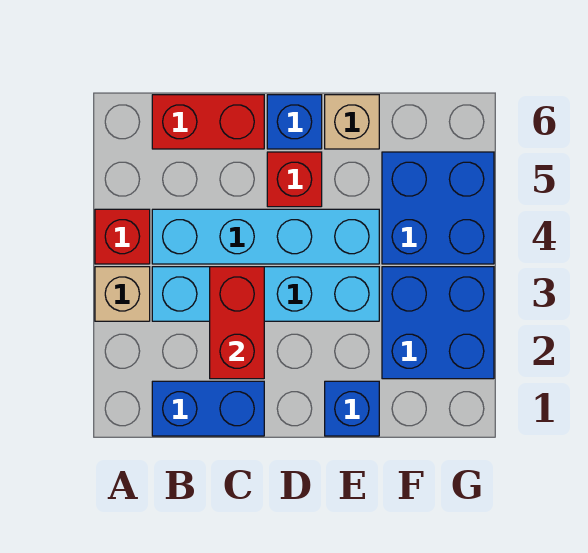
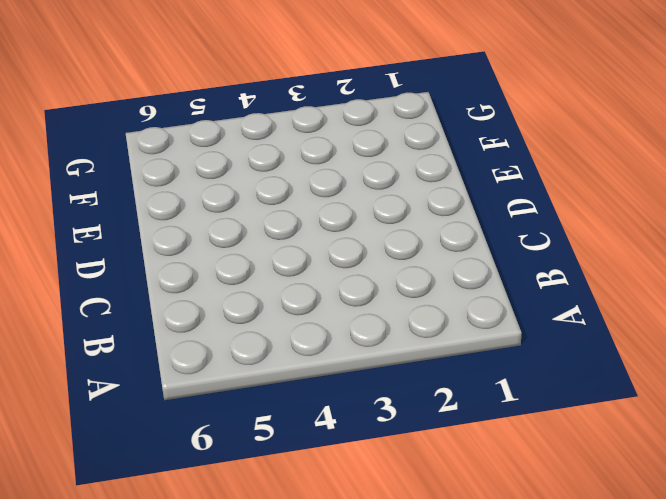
none -> tan brick A3 level 1
none -> red brick A4 level 1
none -> blue brick B1:C1 level 1

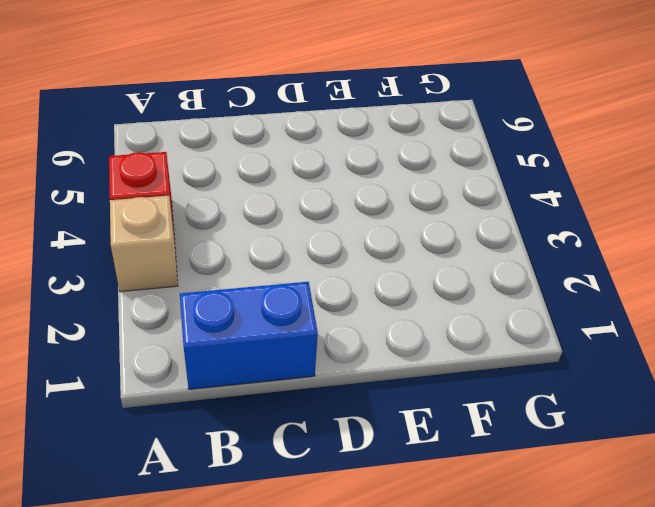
none -> cyan brick B3:E3 level 1
none -> cyan brick B4:E4 level 1
none -> red brick B6:C6 level 1

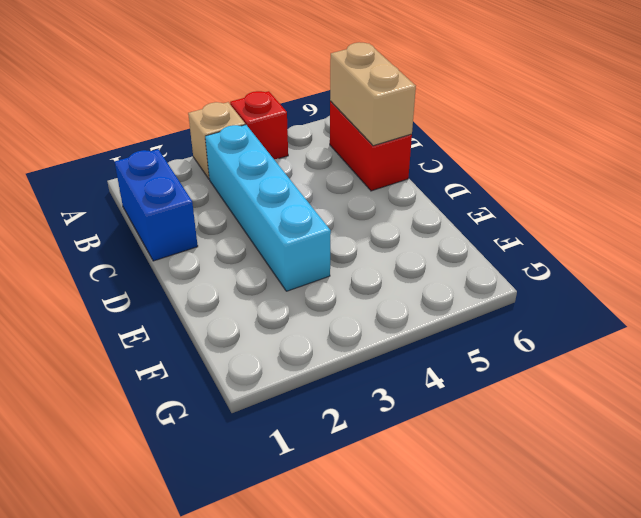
tan brick B6:C6 level 2 -> none
none -> cyan brick B4:E4 level 1
none -> red brick D5 level 1
none -> blue brick D6 level 1

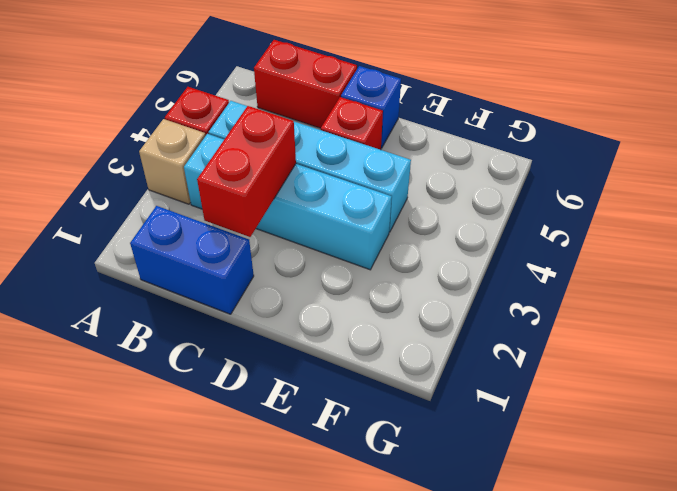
none -> blue brick E1 level 1
none -> tan brick E6 level 1
none -> blue brick F2:G3 level 1

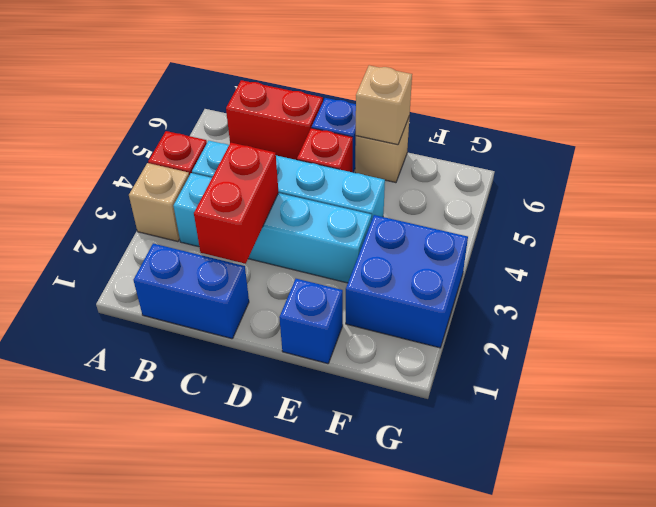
tan brick E6 level 2 -> none
none -> blue brick F4:G5 level 1

